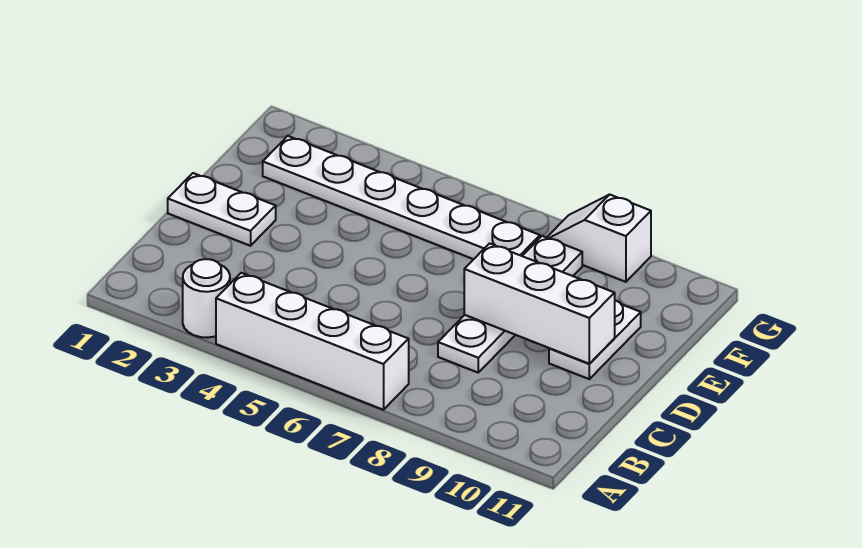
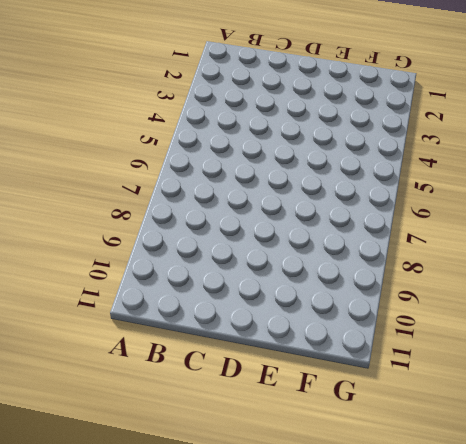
none -> white round brick A3 level 1
none -> white brick A4:A7 level 1

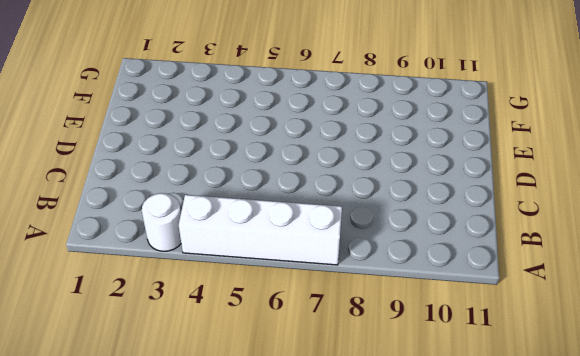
none -> white plate C8:F8 level 1
none -> white plate D1:D2 level 1

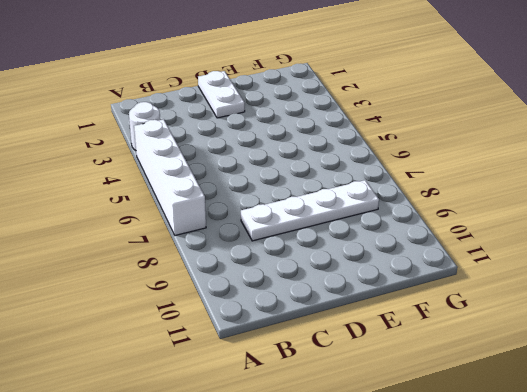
none -> white plate D10:E10 level 1
none -> white plate F2:F7 level 1

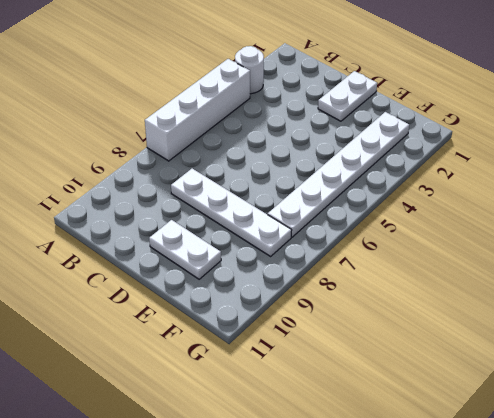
none -> white slope G8:G9 level 1 top 9
none -> white brick D8:D10 level 2

